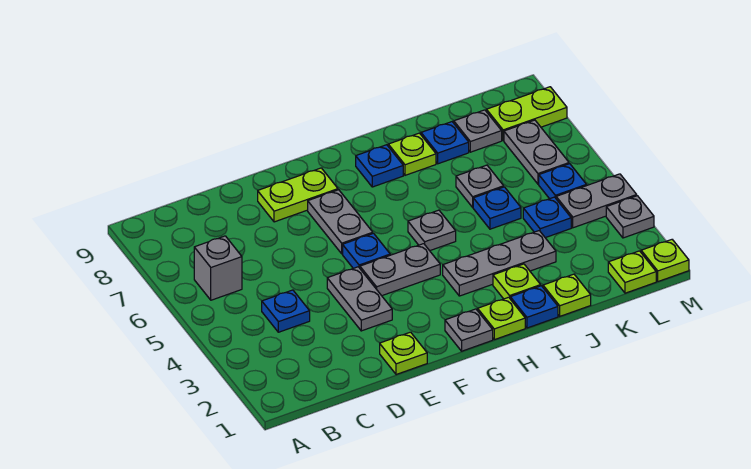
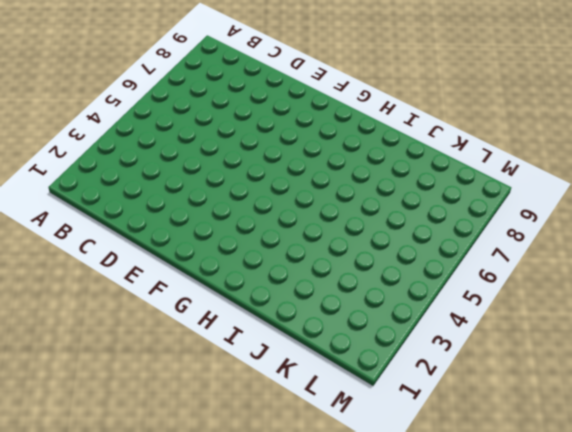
none -> grey brick B6 level 1
none -> blue plate C4 level 1
none -> lime plate E1 level 1

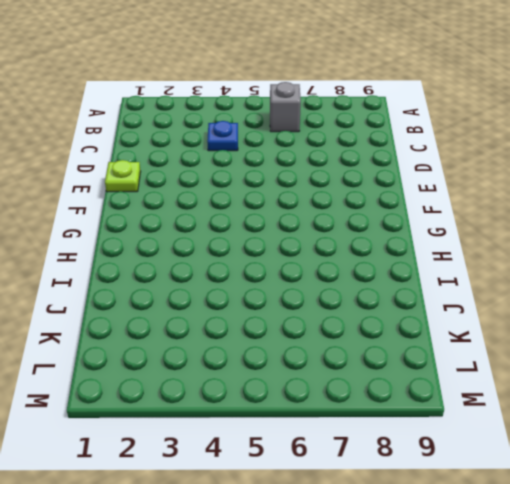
none -> grey plate E3:E4 level 1
none -> lime plate E8:F8 level 1
none -> grey plate F4:G4 level 1

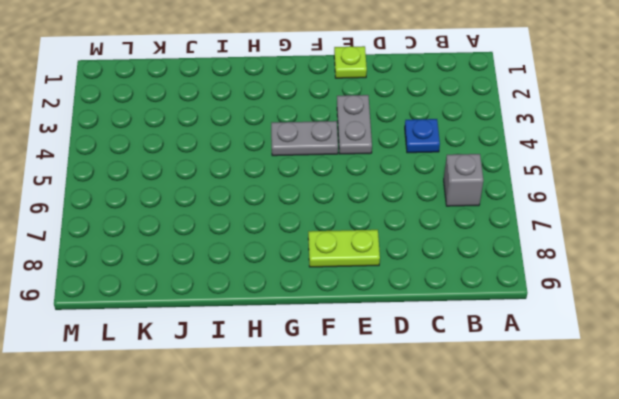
none -> blue plate F5 level 1
none -> grey plate F6:F7 level 1
none -> grey plate G1 level 1

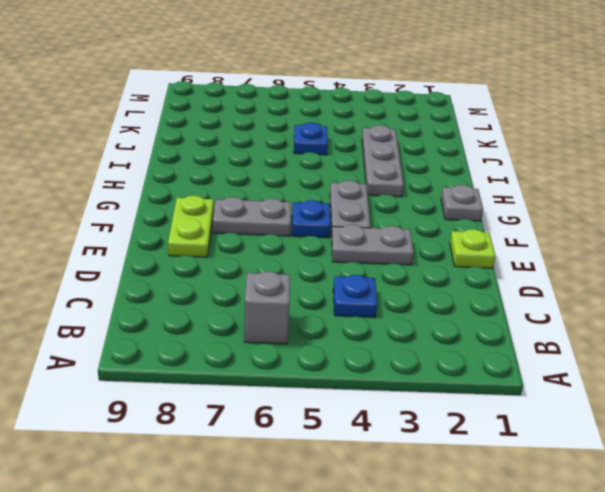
none -> lime plate H1 level 1
none -> grey plate H5 level 1
none -> blue plate H8 level 1

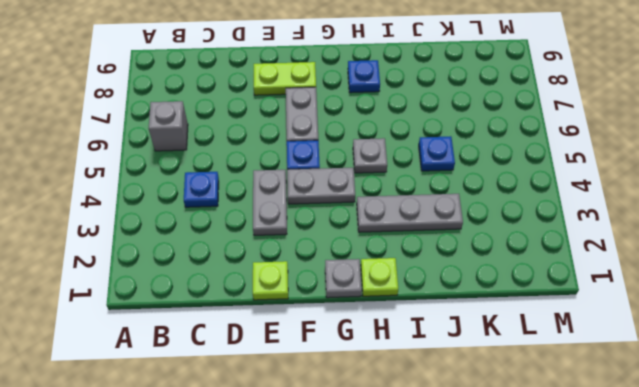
none -> blue plate I1 level 1
none -> lime plate I2 level 1
none -> lime plate I8 level 1

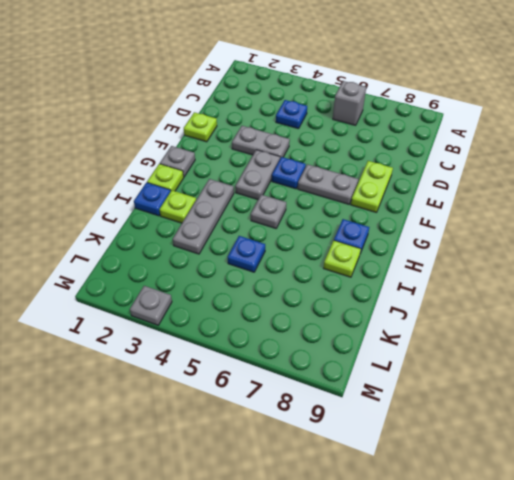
none -> lime plate J1 level 1
none -> grey plate J6 level 1
none -> blue plate J8 level 1

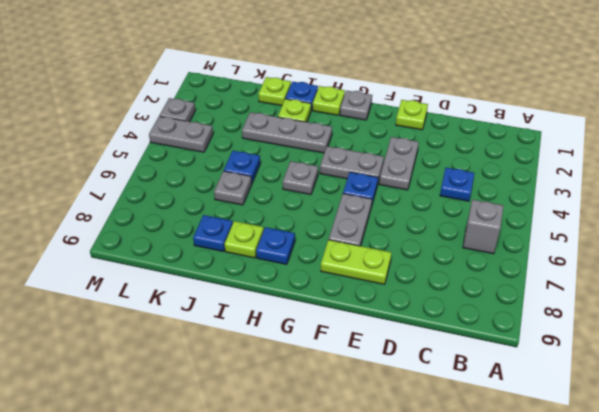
none -> blue plate K4 level 1
none -> grey plate K8 level 1
none -> lime plate L1 level 1

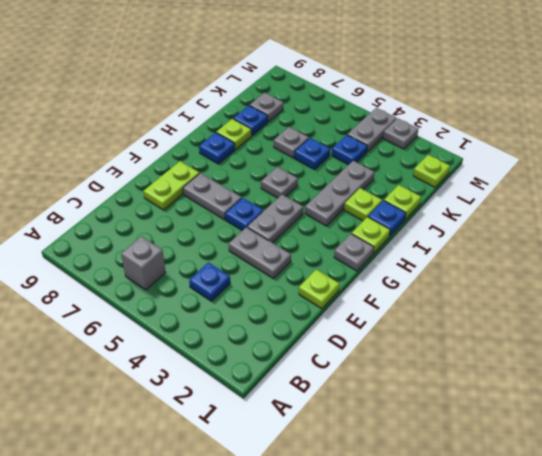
none -> blue plate L5 level 1
none -> grey plate L6:L7 level 1
none -> lime plate L8:M8 level 1

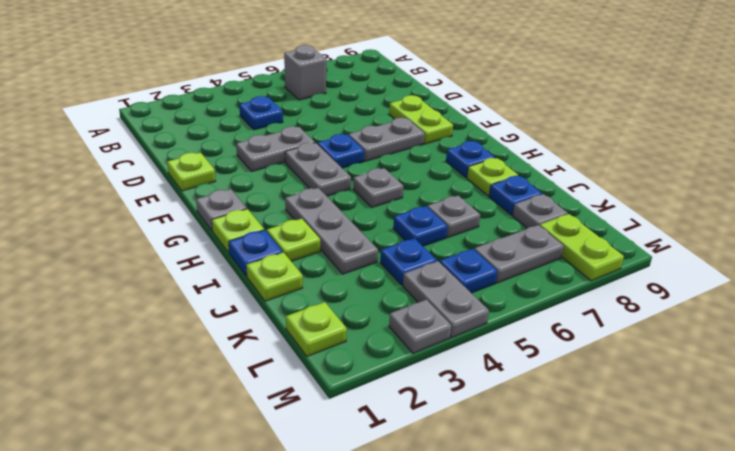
none -> lime plate M1 level 1

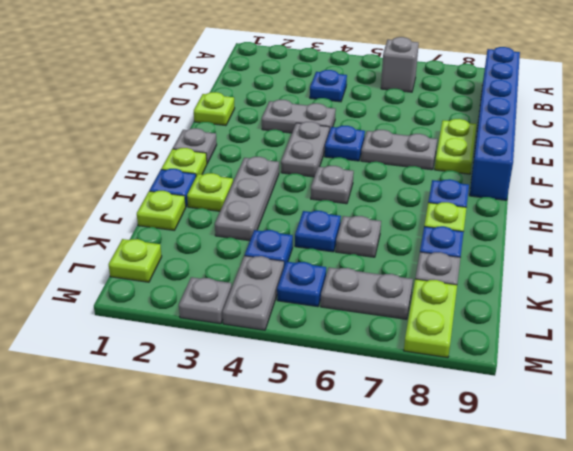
blue brick B9:G9 level 1 -> none
none -> lime plate M1 level 1

